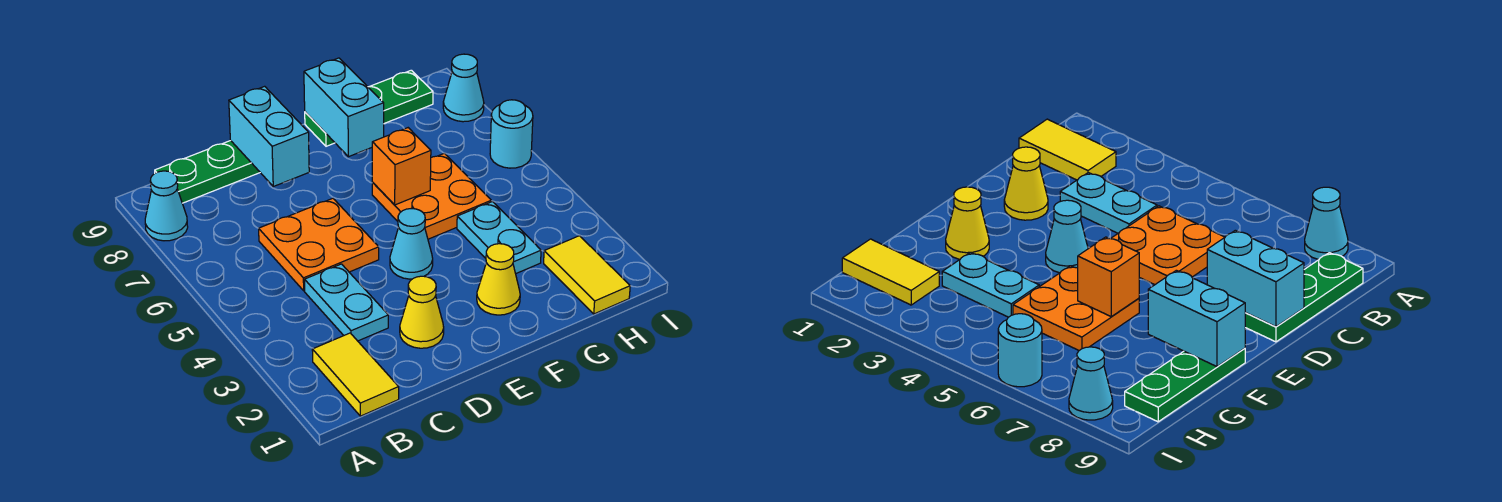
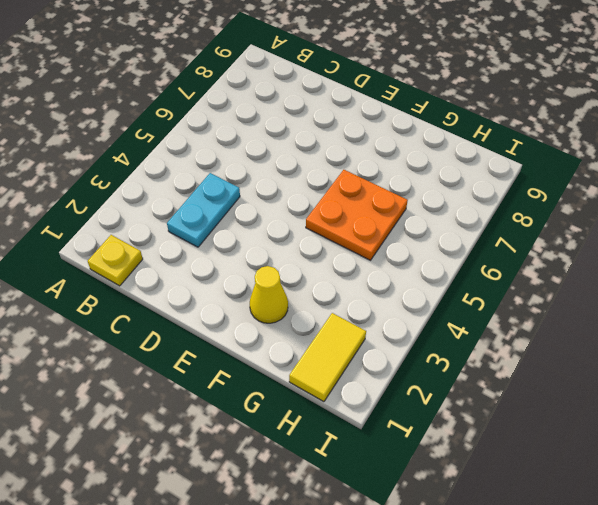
yellow plate B1 level 1 -> yellow tile B1:B2 level 1
none -> cyan cone A8 level 1
none -> green plate B9:D9 level 1
none -> orange plate C5:D6 level 1

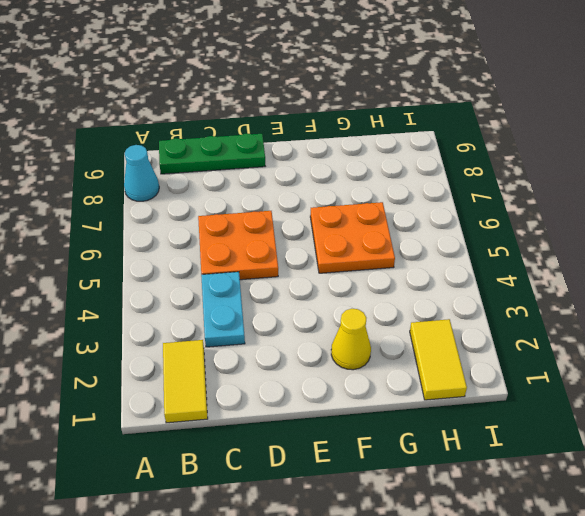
none -> yellow cone D2 level 1
none -> cyan cone E4 level 1
none -> green plate F9:H9 level 1

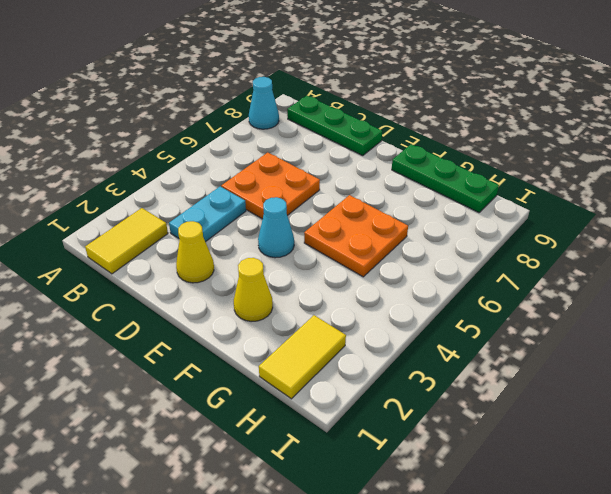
none -> cyan plate G3:G4 level 1
none -> cyan round brick I6 level 1
none -> cyan cone I8 level 1

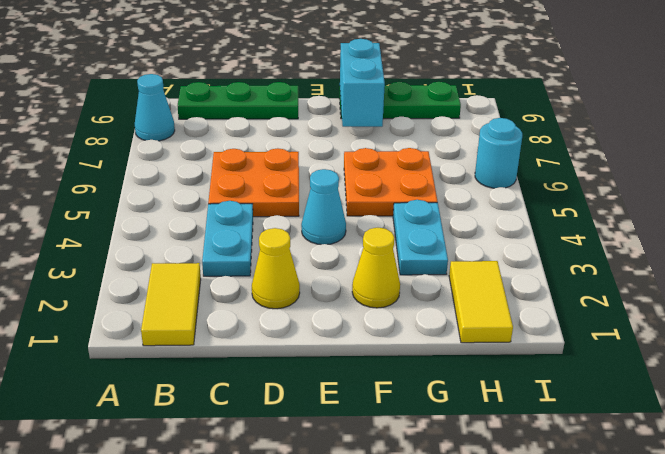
none -> cyan cone I8 level 1
none -> cyan brick D8:D9 level 2
none -> orange brick F6 level 2

